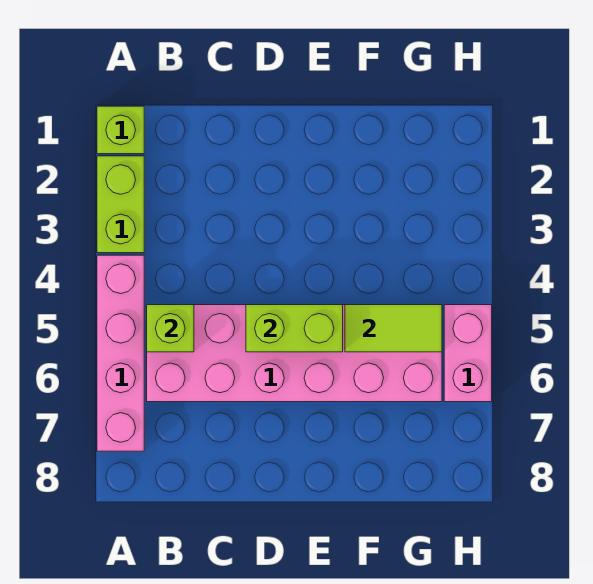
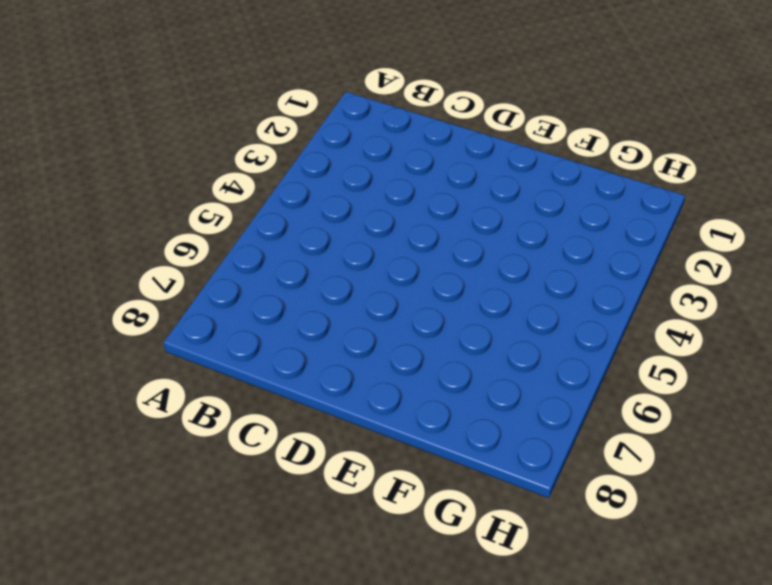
none -> lime brick A1 level 1
none -> lime brick A2:A3 level 1

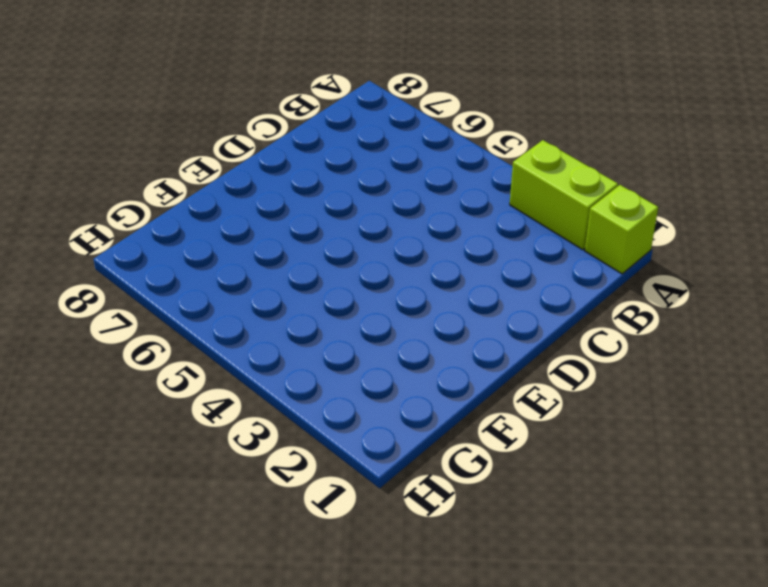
none -> pink brick A4:A7 level 1
none -> pink brick B5:G6 level 1

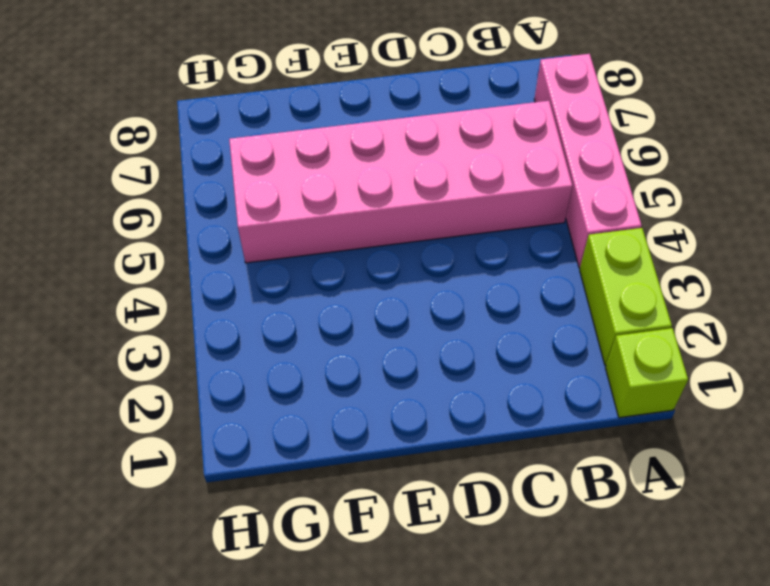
none -> pink brick H5:H6 level 1
none -> lime brick B5 level 2

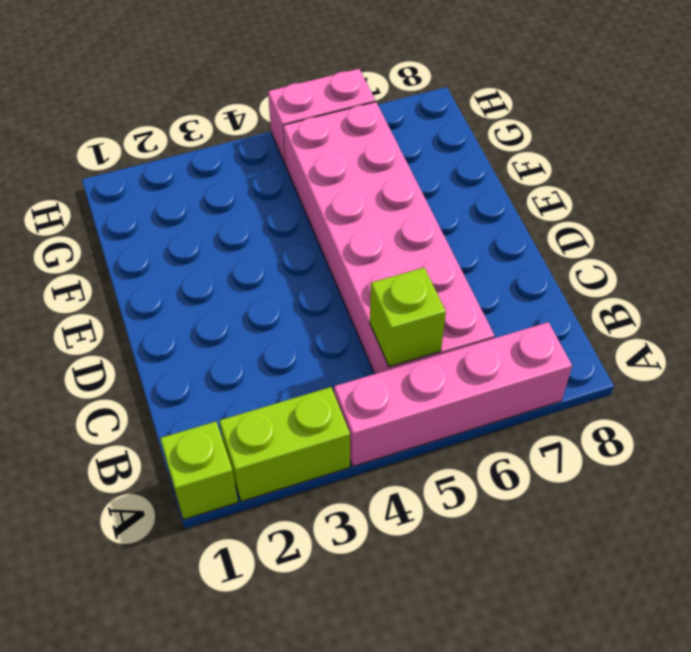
none -> lime brick D5:E5 level 2
none -> lime tile F5:G5 level 2

